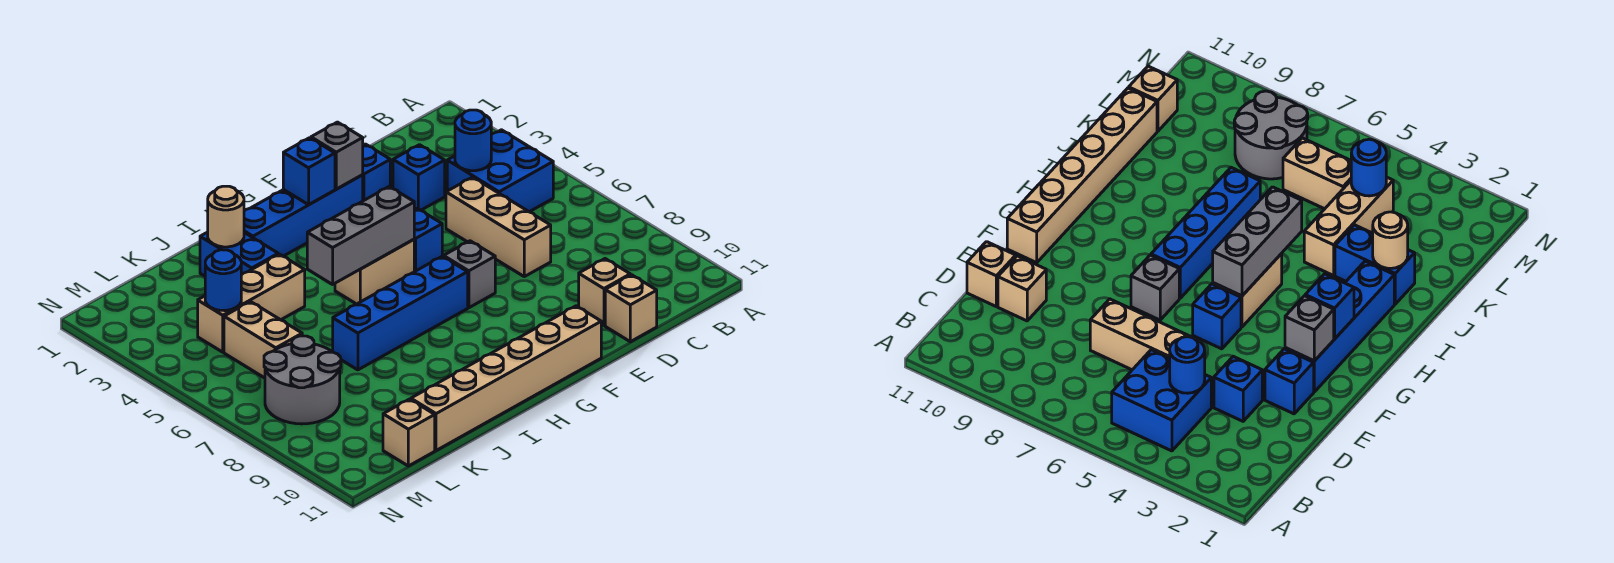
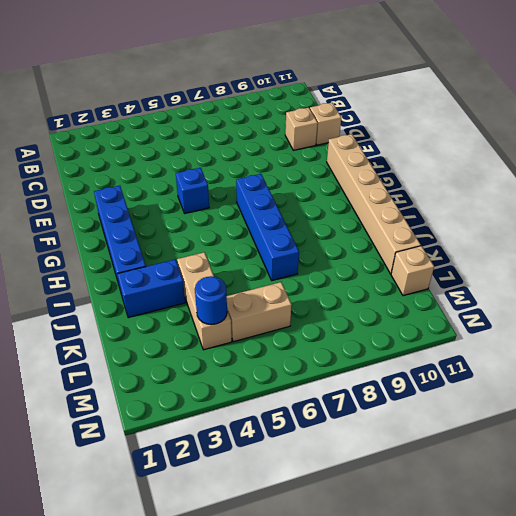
none -> blue brick B4:C5 level 1
none -> blue brick D3 level 1
none -> tan brick D5:D7 level 1

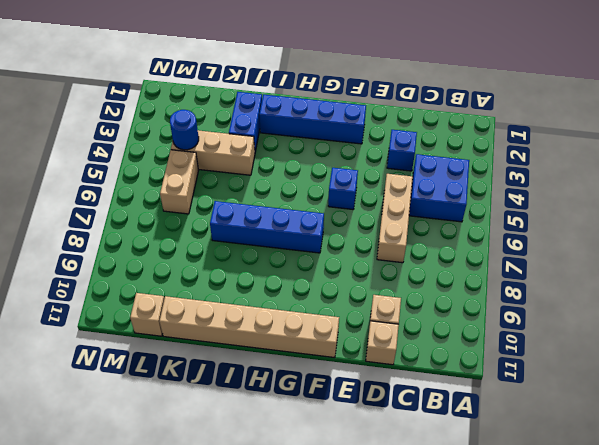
none -> blue brick E2 level 1
none -> grey brick F7 level 1
none -> tan brick G5:H5 level 1

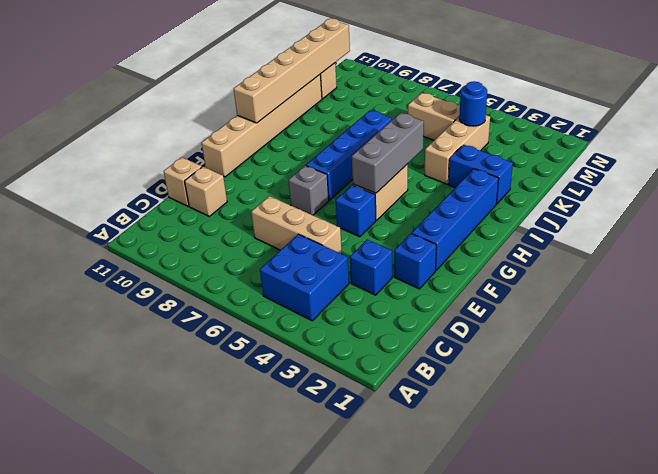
tan brick H11:M11 level 2 -> none
none -> grey round brick L7:M8 level 1
none -> blue round brick C4 level 2
none -> grey brick F2 level 2

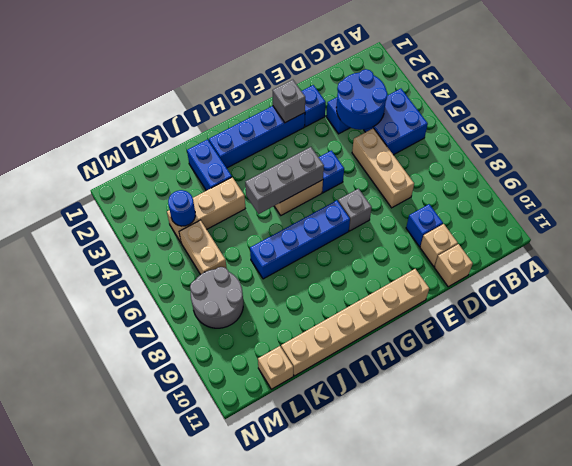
blue round brick C3:D4 level 2 -> blue round brick C4 level 2
blue brick D9 level 1 -> blue brick G2 level 2
none -> tan round brick J2 level 2

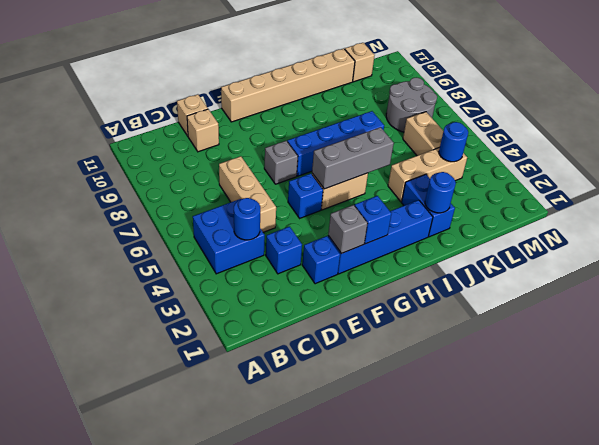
blue round brick J2 level 2 -> tan round brick J2 level 2

